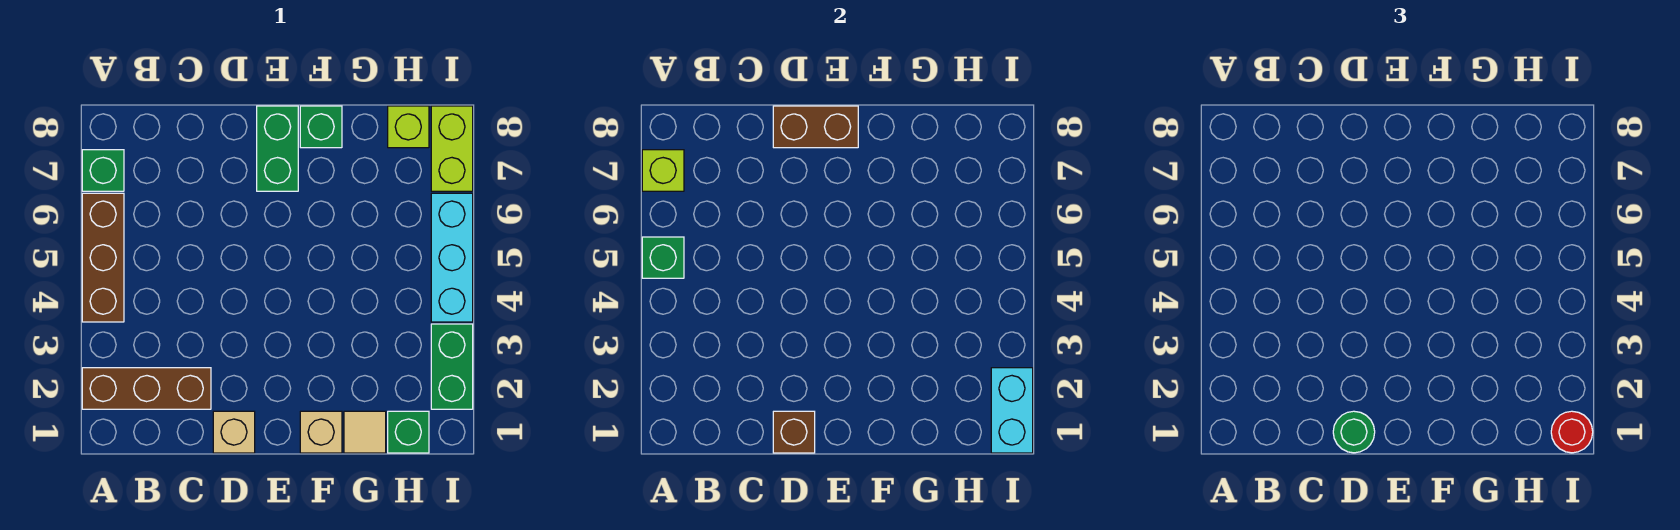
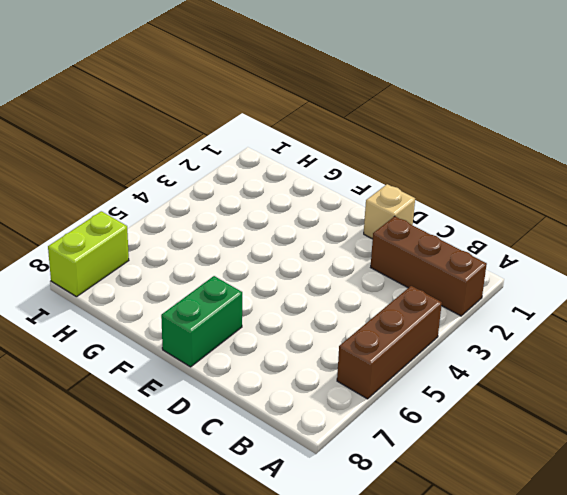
none -> green brick A7 level 1
none -> tan brick F1 level 1
none -> green brick F8 level 1

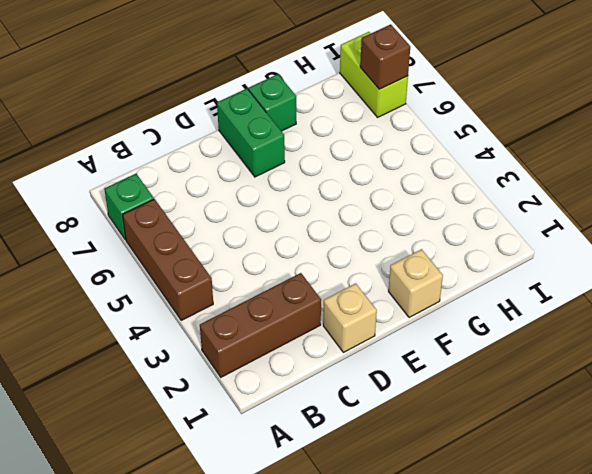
brown brick I7 level 2 -> brown brick D1 level 2
none -> tan tile G1 level 1
none -> green brick H1 level 1
none -> lime brick H8 level 1

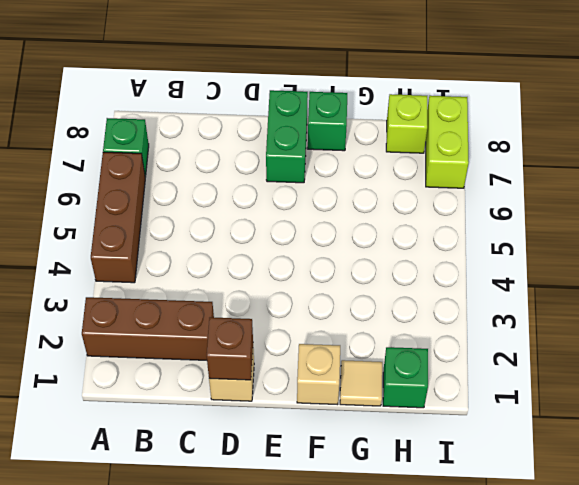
none -> green brick I2:I3 level 1
none -> cyan brick I4:I6 level 1
none -> green brick A5 level 2

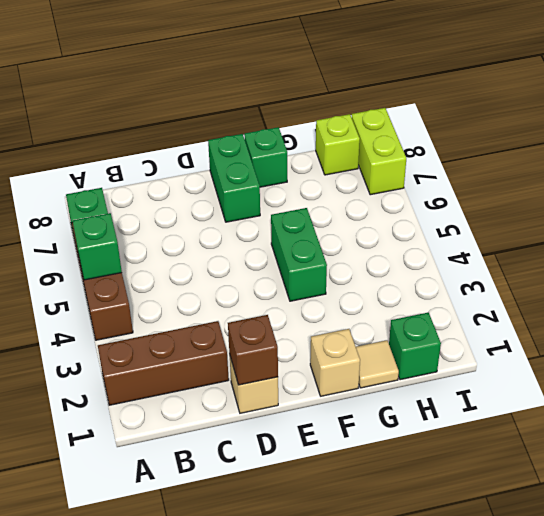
green brick F4:F5 level 1 -> green brick I2:I3 level 1
none -> cyan brick I4:I6 level 1
none -> lime brick A7 level 2
none -> brown brick D8:E8 level 2

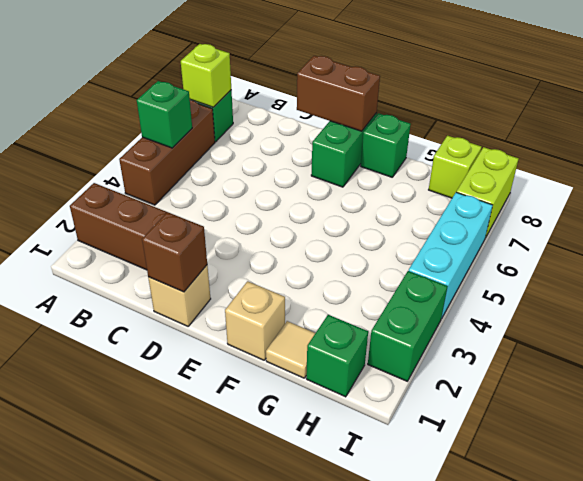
none -> cyan brick I1:I2 level 2
none -> green round brick D1 level 3
none -> red round brick I1 level 3

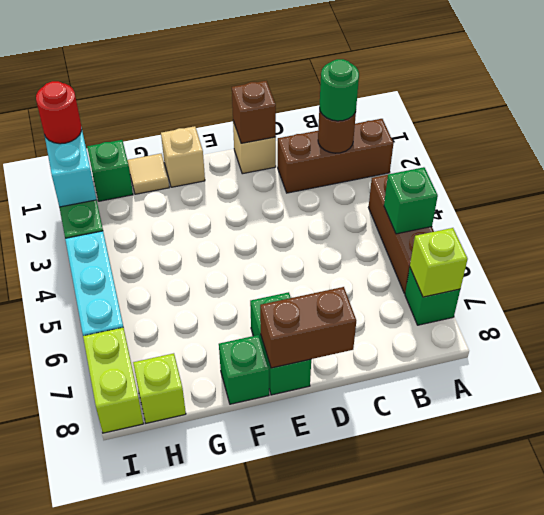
brown round brick B2 level 2 -> none
green round brick B2 level 3 -> green round brick D1 level 3

